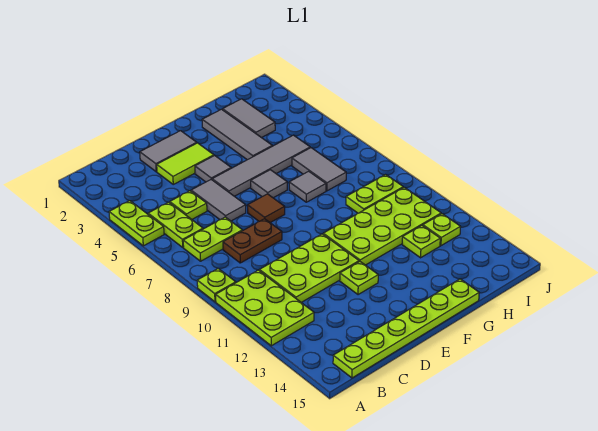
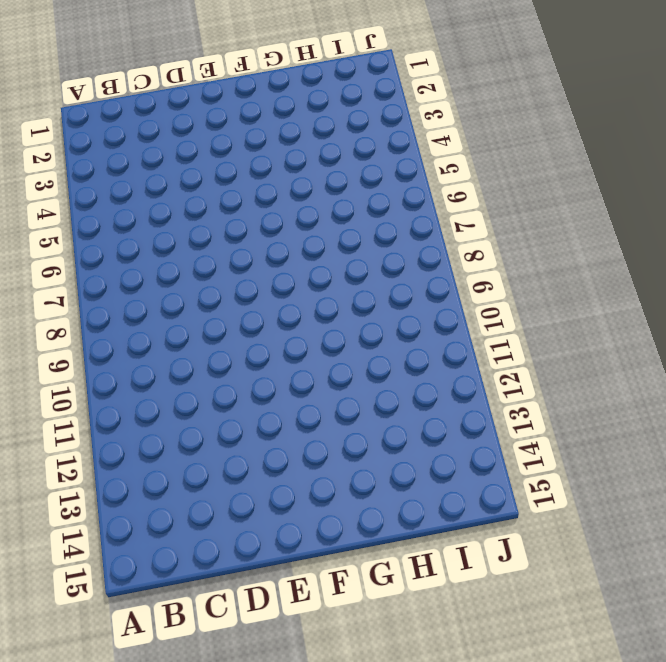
none -> lime plate A4:A5 level 1
none -> lime plate A9 level 1
none -> lime plate A10:B12 level 1

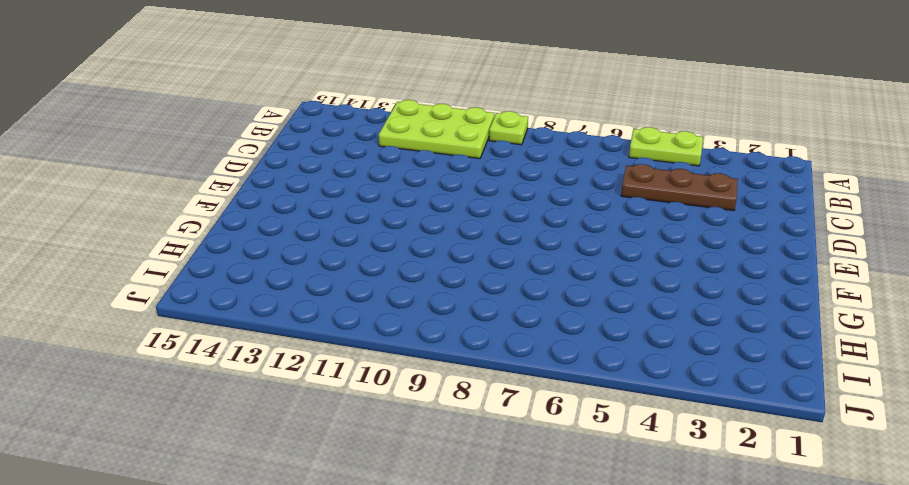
brown plate C3:C5 level 1 -> lime plate C5 level 1
none -> lime plate B5:B6 level 1
none -> lime plate B7:C7 level 1
none -> lime plate B15:G15 level 1

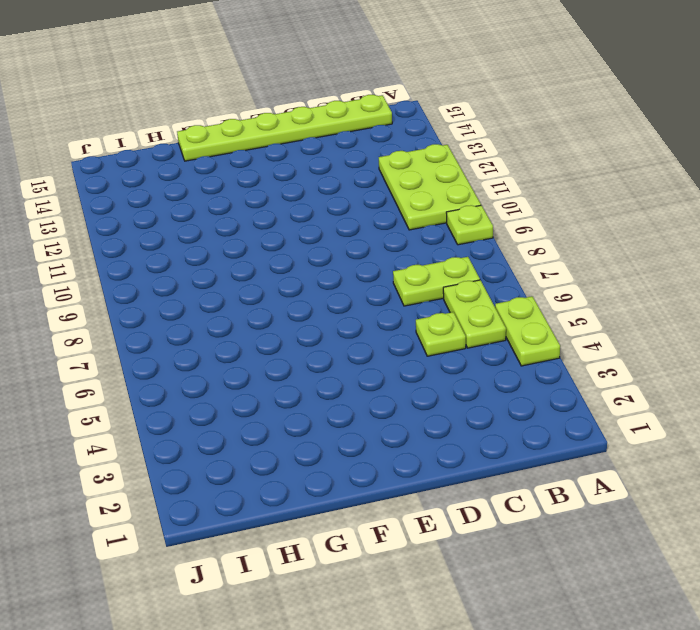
none -> brown plate C8:D8 level 1
none -> lime plate C10:E11 level 1
none -> grey tile D2:E2 level 1

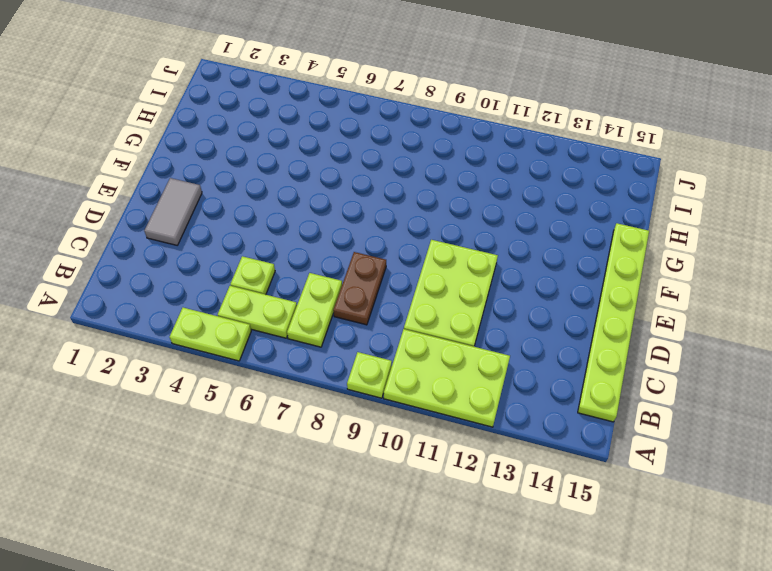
none -> lime tile D3:E3 level 1
none -> grey tile D5:D6 level 1
none -> grey tile E4 level 1

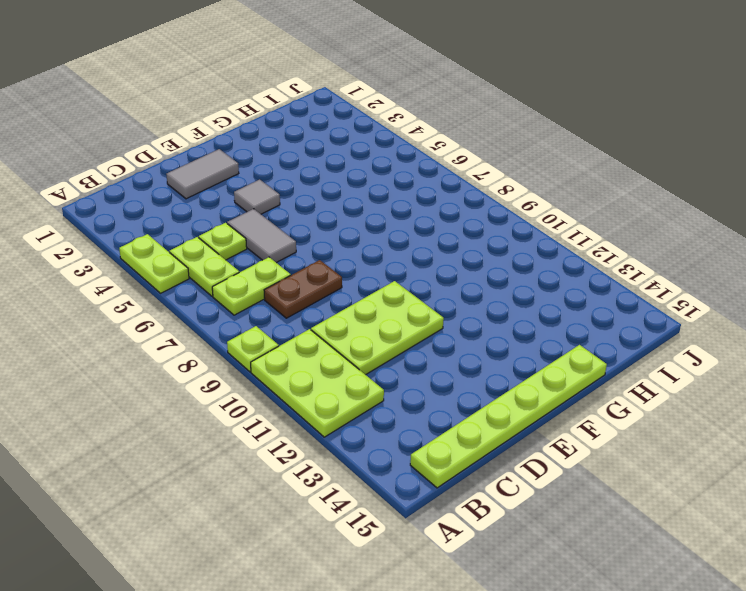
none -> lime tile D3:E3 level 1
none -> grey tile E5:H5 level 1
none -> brown tile E7 level 1

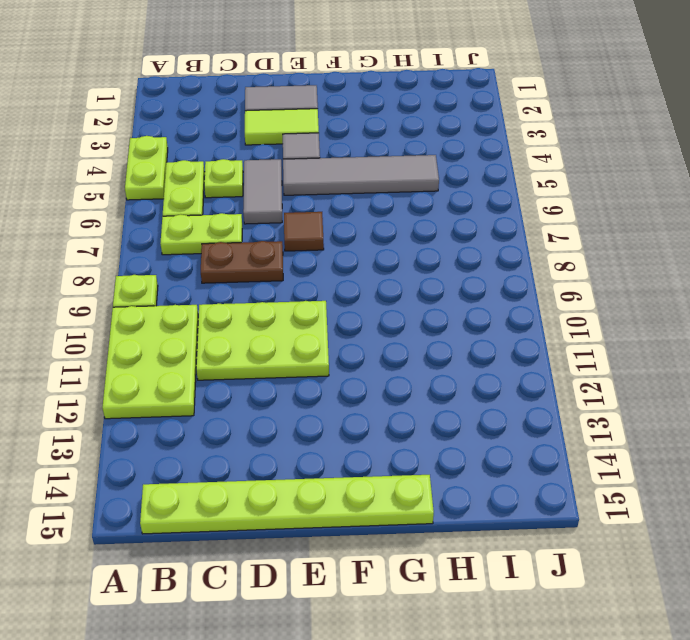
none -> lime plate E12 level 1
none -> grey tile F6 level 1
none -> lime plate F10:I11 level 1

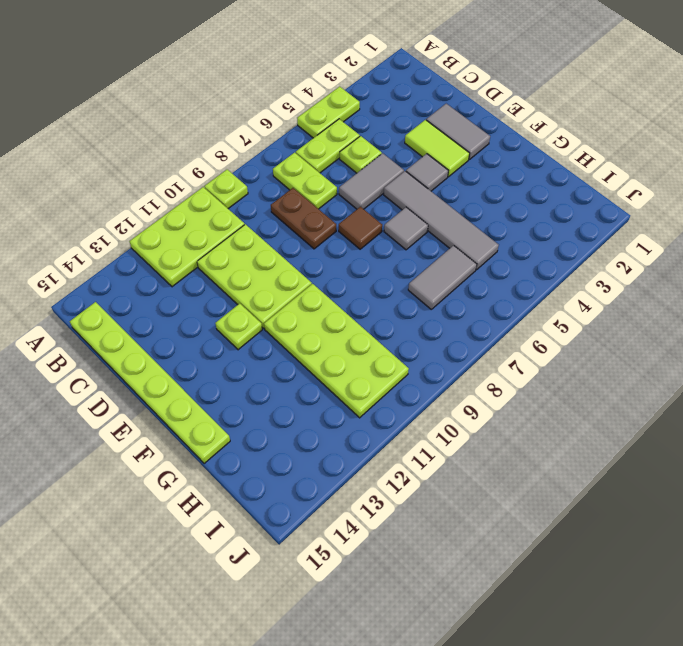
none -> grey tile G2:G4 level 1
none -> grey tile G7 level 1
none -> grey tile H2:H3 level 1

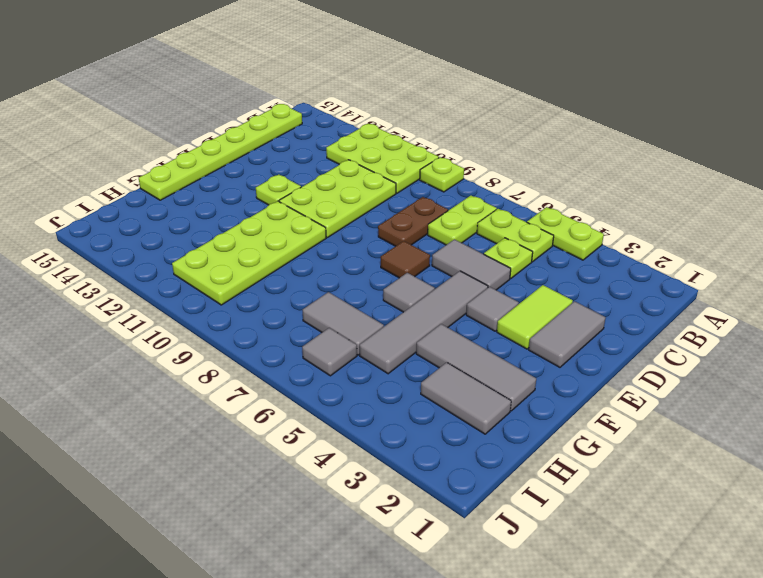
grey tile I6 level 1 -> grey tile G7 level 1
none -> lime plate H9:I9 level 1
none -> lime plate H12 level 1
none -> lime plate I12 level 1

